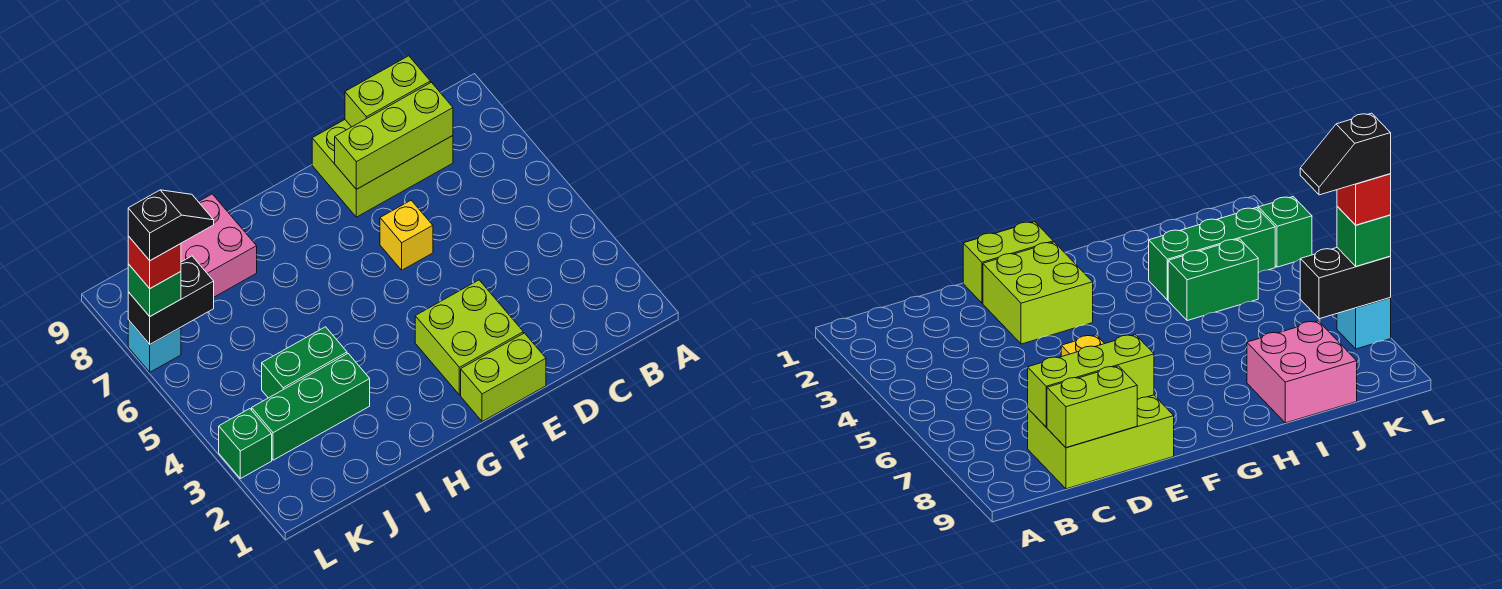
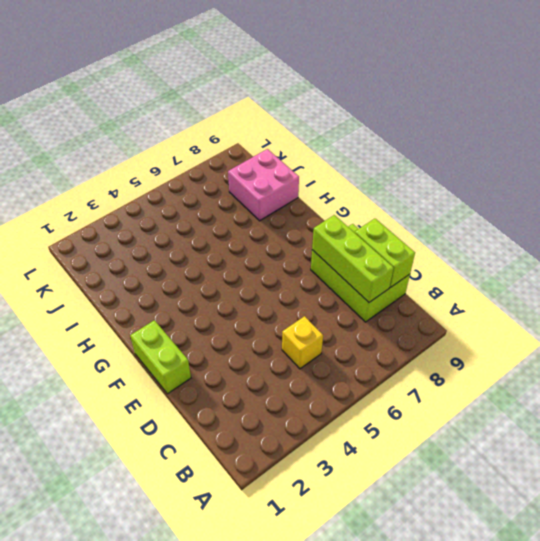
yellow brick C5 level 1 -> yellow brick E6 level 1
none -> lime brick E2:F3 level 1
none -> green brick I3:K3 level 1
none -> green brick I4:J4 level 1

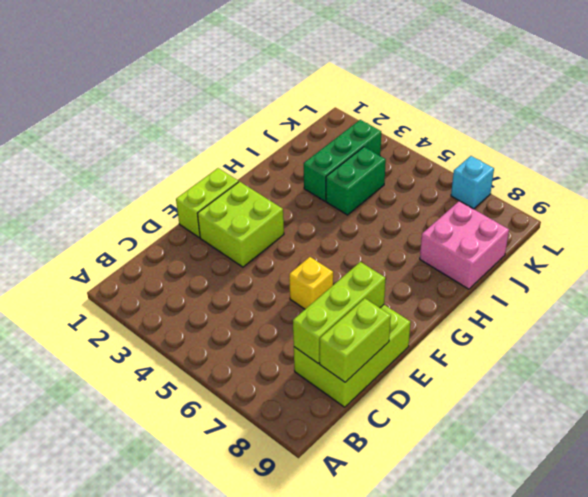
none -> green brick L3 level 1
none -> black brick K7:L7 level 2
none -> green brick L7 level 3

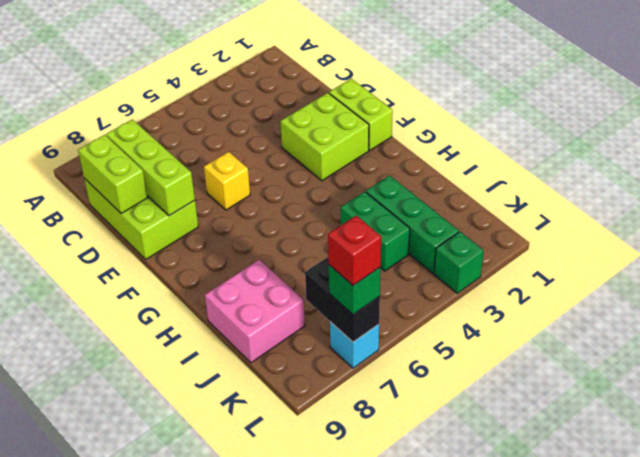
none -> black slope K7:L7 level 5 top L

